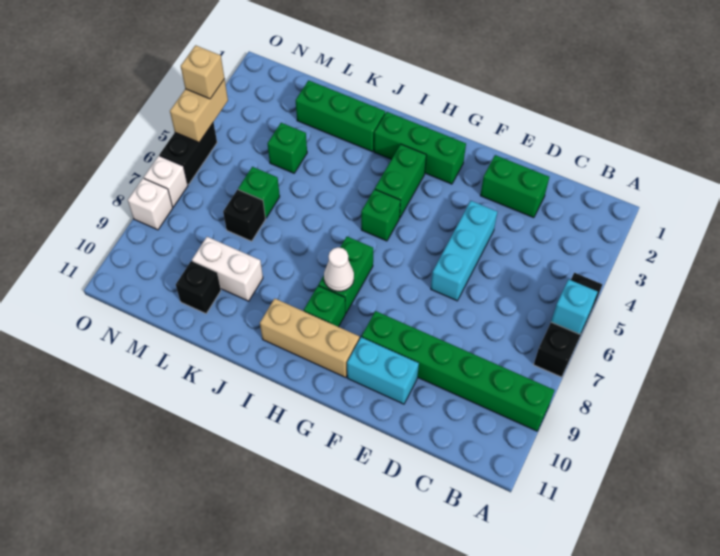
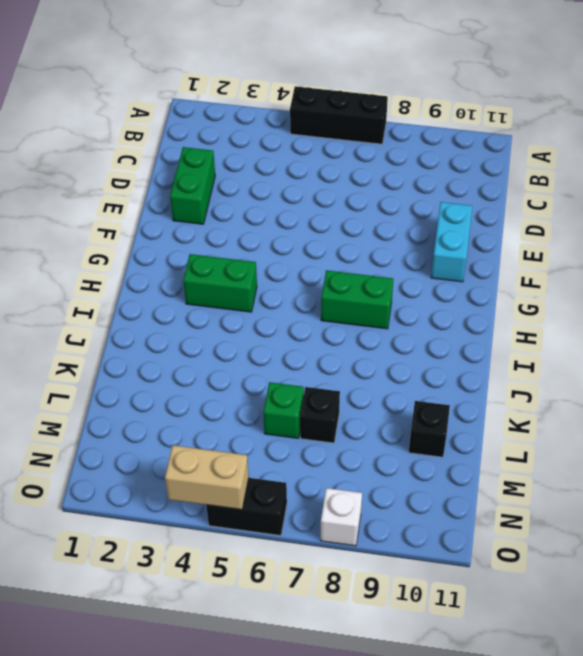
none -> green brick A9:F9 level 1
none -> cyan brick E4:E6 level 1
none -> green brick G2:I2 level 1

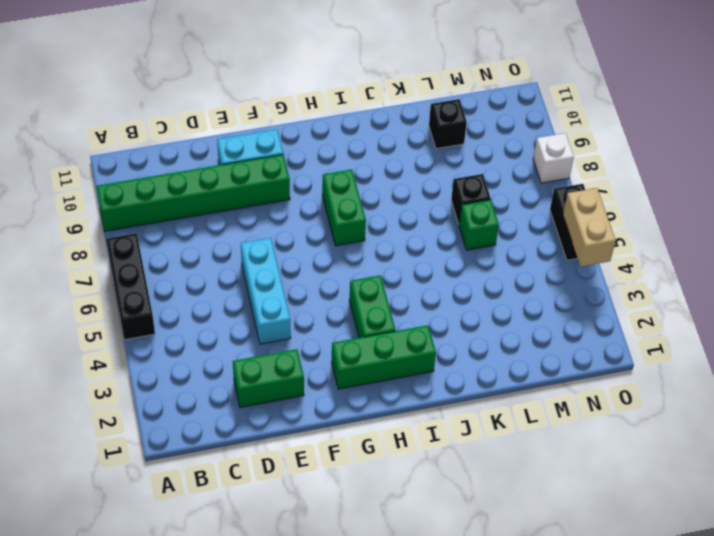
none -> tan brick G10:I10 level 1
none -> green brick H5 level 1
none -> green brick H9 level 1

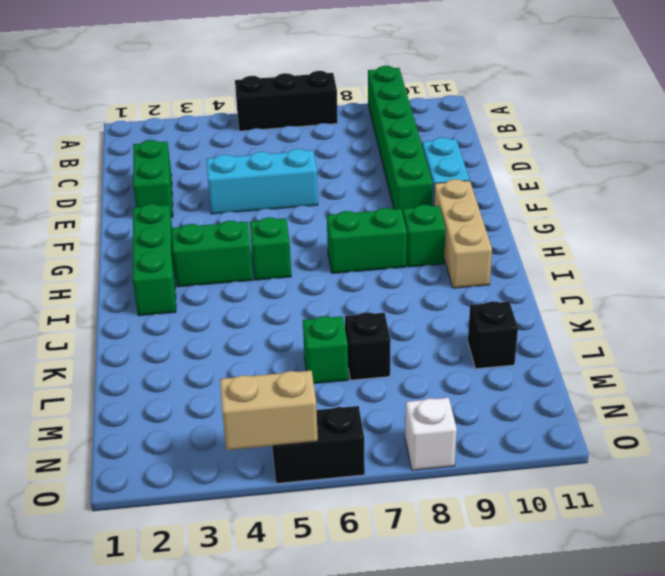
none -> green brick J2:L2 level 1
none -> white brick K9:L9 level 1
none -> green brick L4 level 1

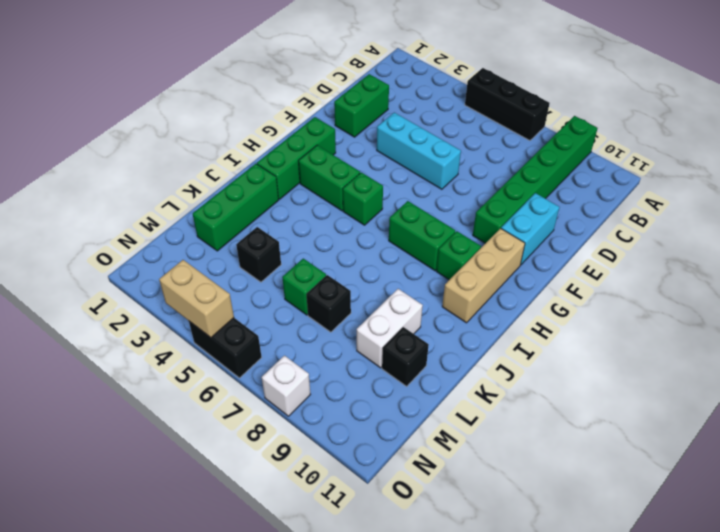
black brick L4 level 1 -> green brick L4 level 1
none -> white brick O7 level 1
none -> cyan brick A6 level 2
none -> white cone H8 level 2

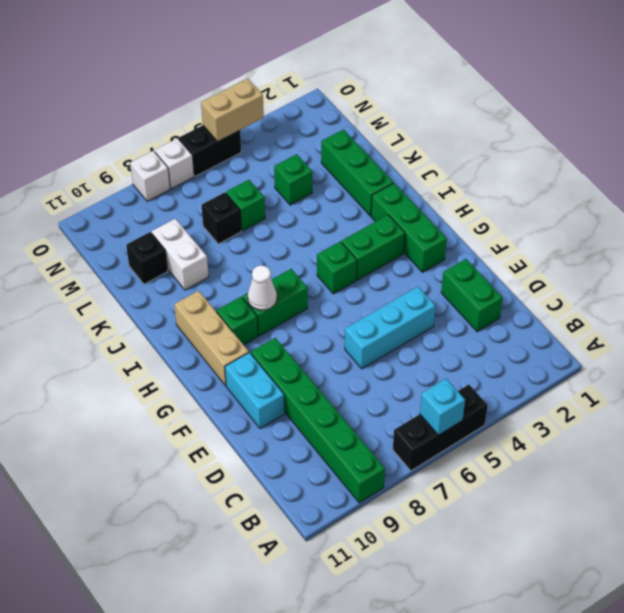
none -> tan brick O4 level 3

